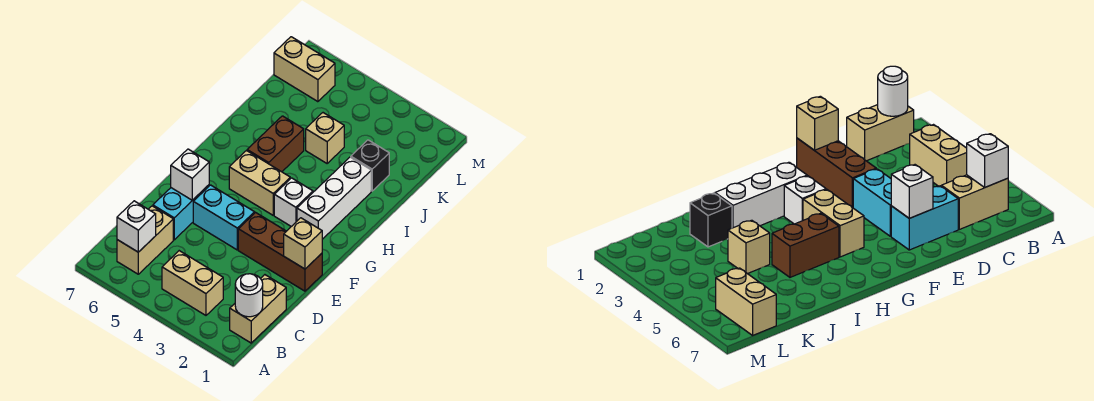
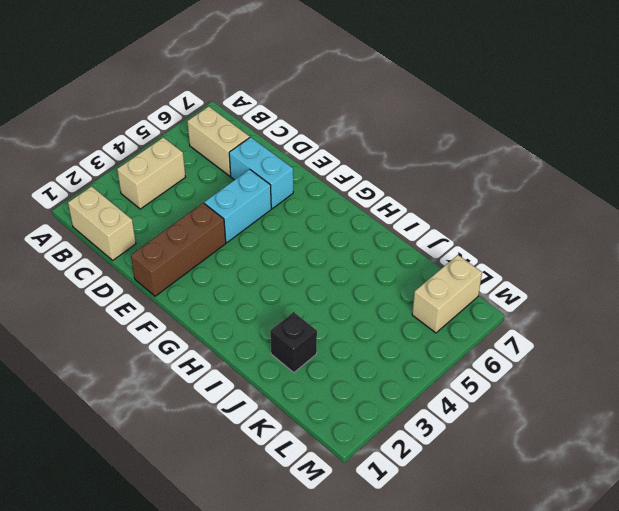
none -> white brick G2:I2 level 1
none -> white brick G3 level 1
none -> tan brick G4:G5 level 1

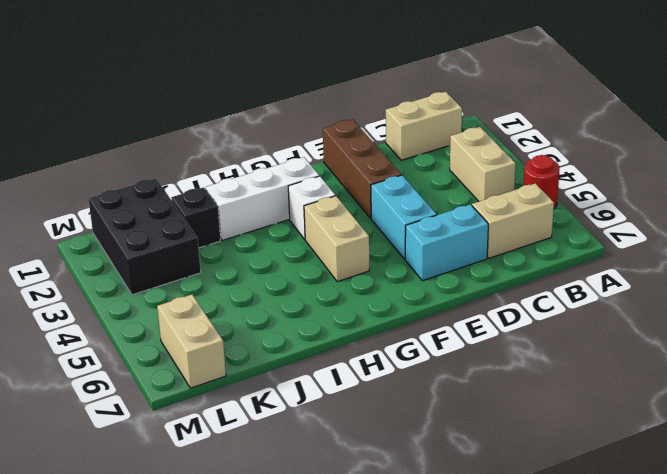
red round brick A5 level 1 -> none
black brick K1:L3 level 1 -> none
none -> brown brick H5:I5 level 1
none -> tan brick J4 level 1
none -> white round brick B1 level 2

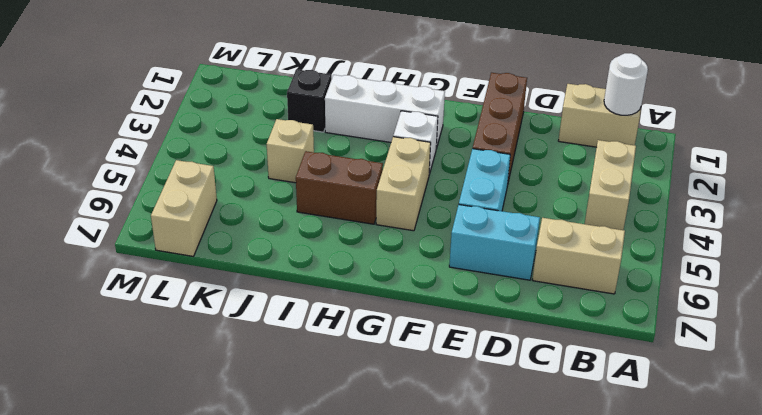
none -> white brick B6 level 2
none -> tan brick E1 level 2
none -> white brick E6 level 2

